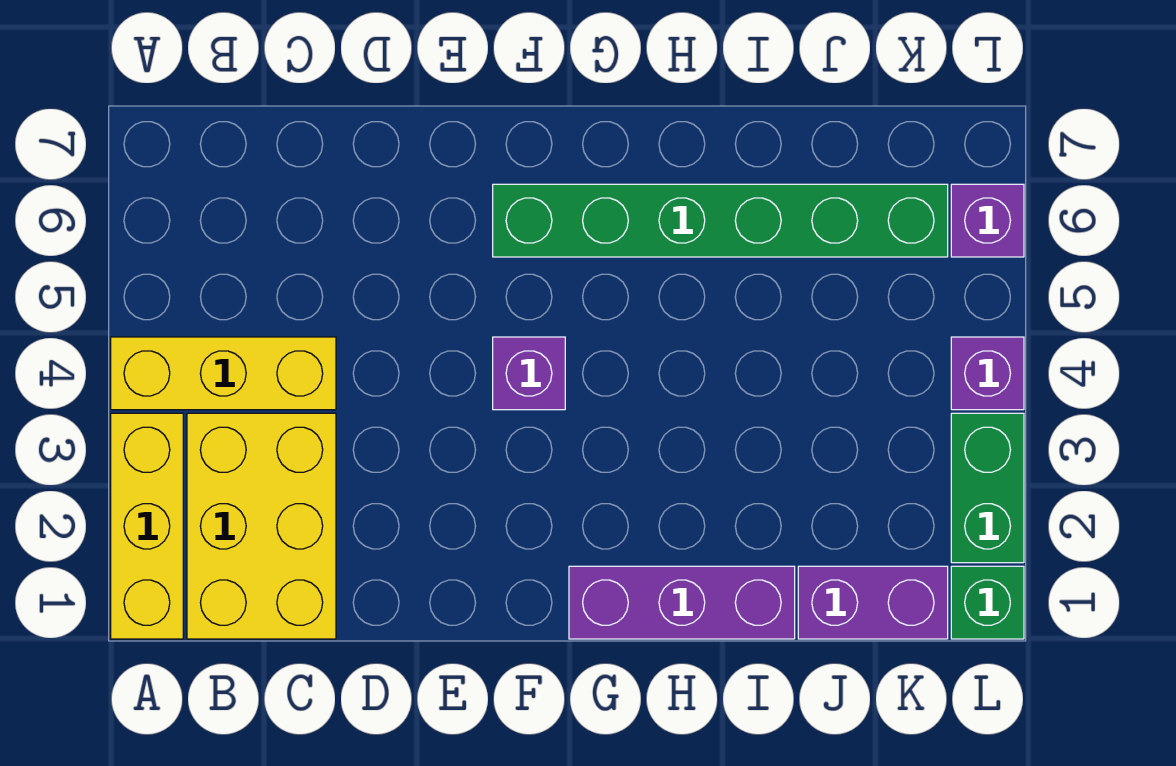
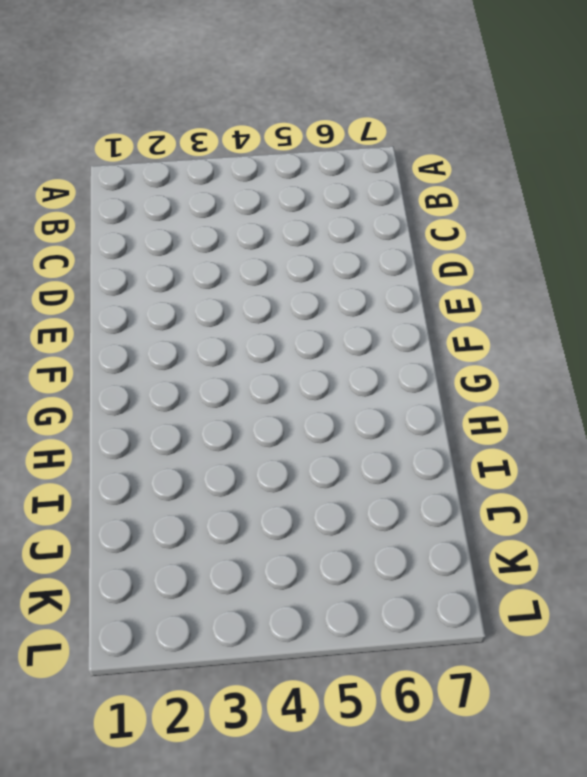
none -> yellow brick A1:A3 level 1
none -> yellow brick A4:C4 level 1

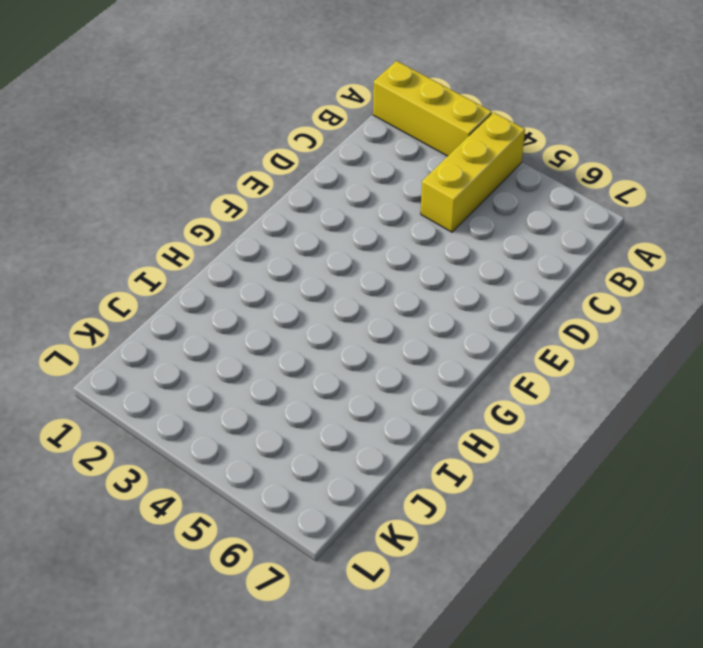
none -> yellow brick B1:C3 level 1
none -> purple brick F4 level 1

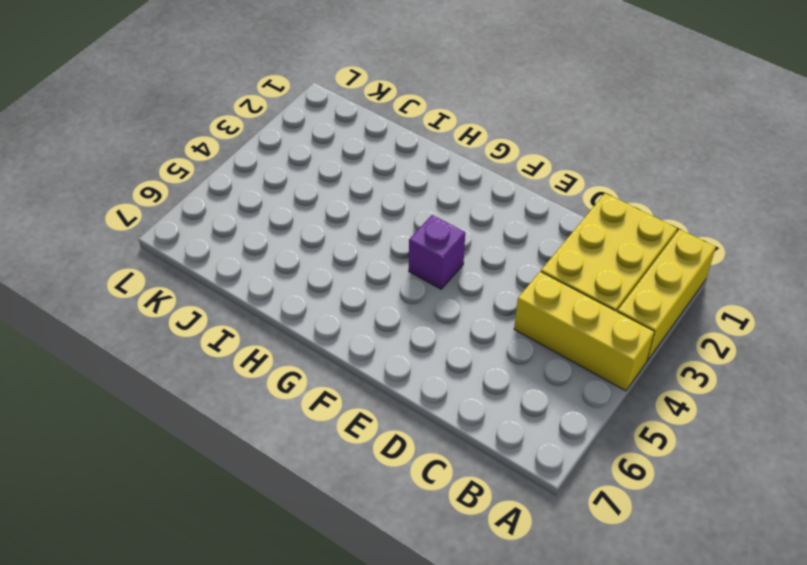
none -> green brick F6:K6 level 1
none -> purple brick G1:I1 level 1

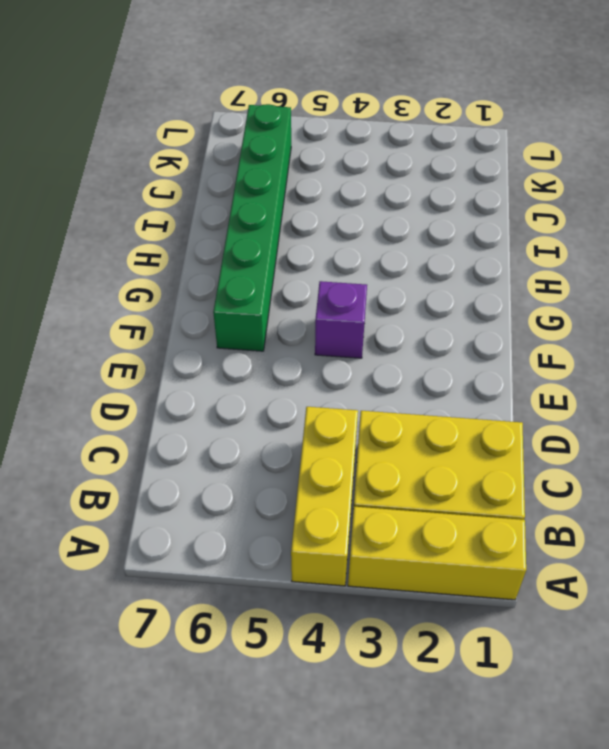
none -> purple brick G1:I1 level 1
none -> purple brick J1:K1 level 1

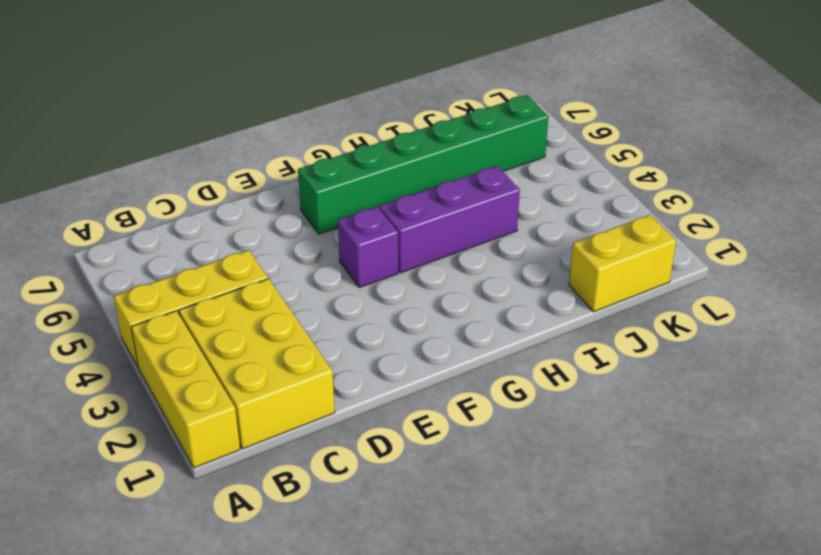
purple brick G4:I4 level 1 -> purple brick G1:I1 level 1
yellow brick J1:K1 level 1 -> purple brick J1:K1 level 1
none -> green brick L1 level 1
none -> green brick L2:L3 level 1

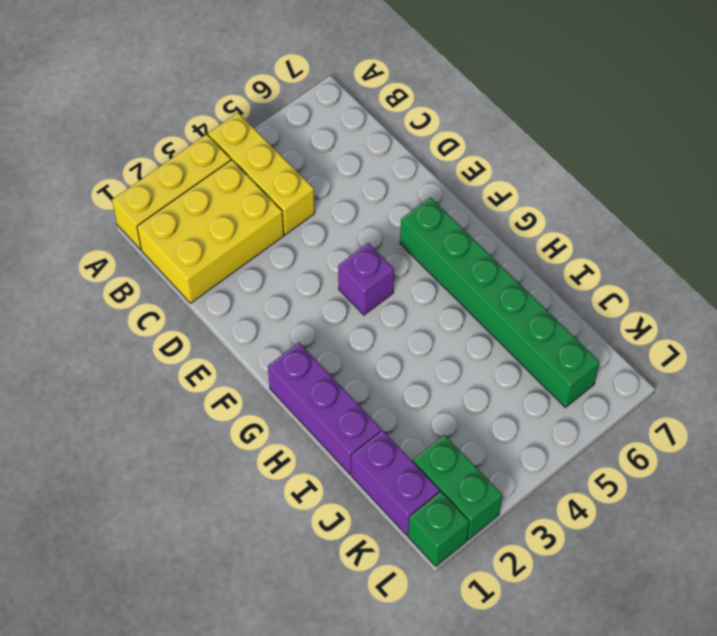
green brick K2:L2 level 1 -> green brick L2:L3 level 1
none -> purple brick L4 level 1
none -> purple brick L6 level 1

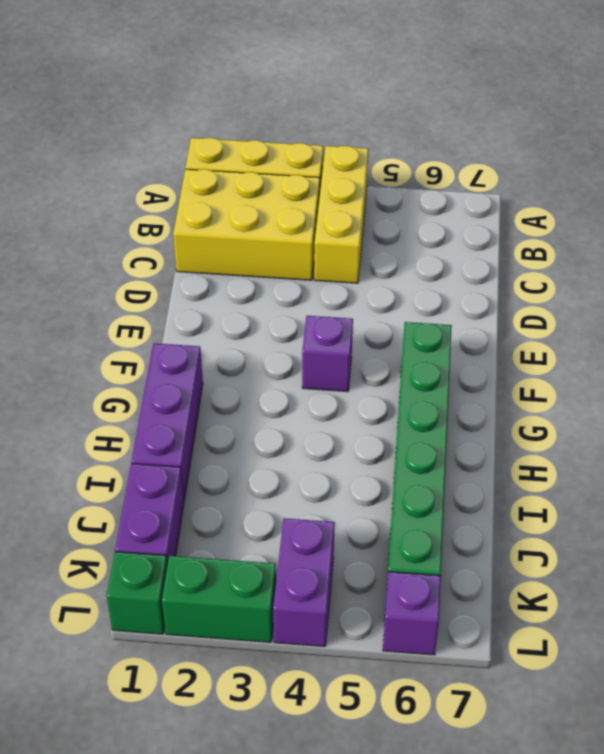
purple brick K4:L4 level 1 -> purple brick L4 level 1

